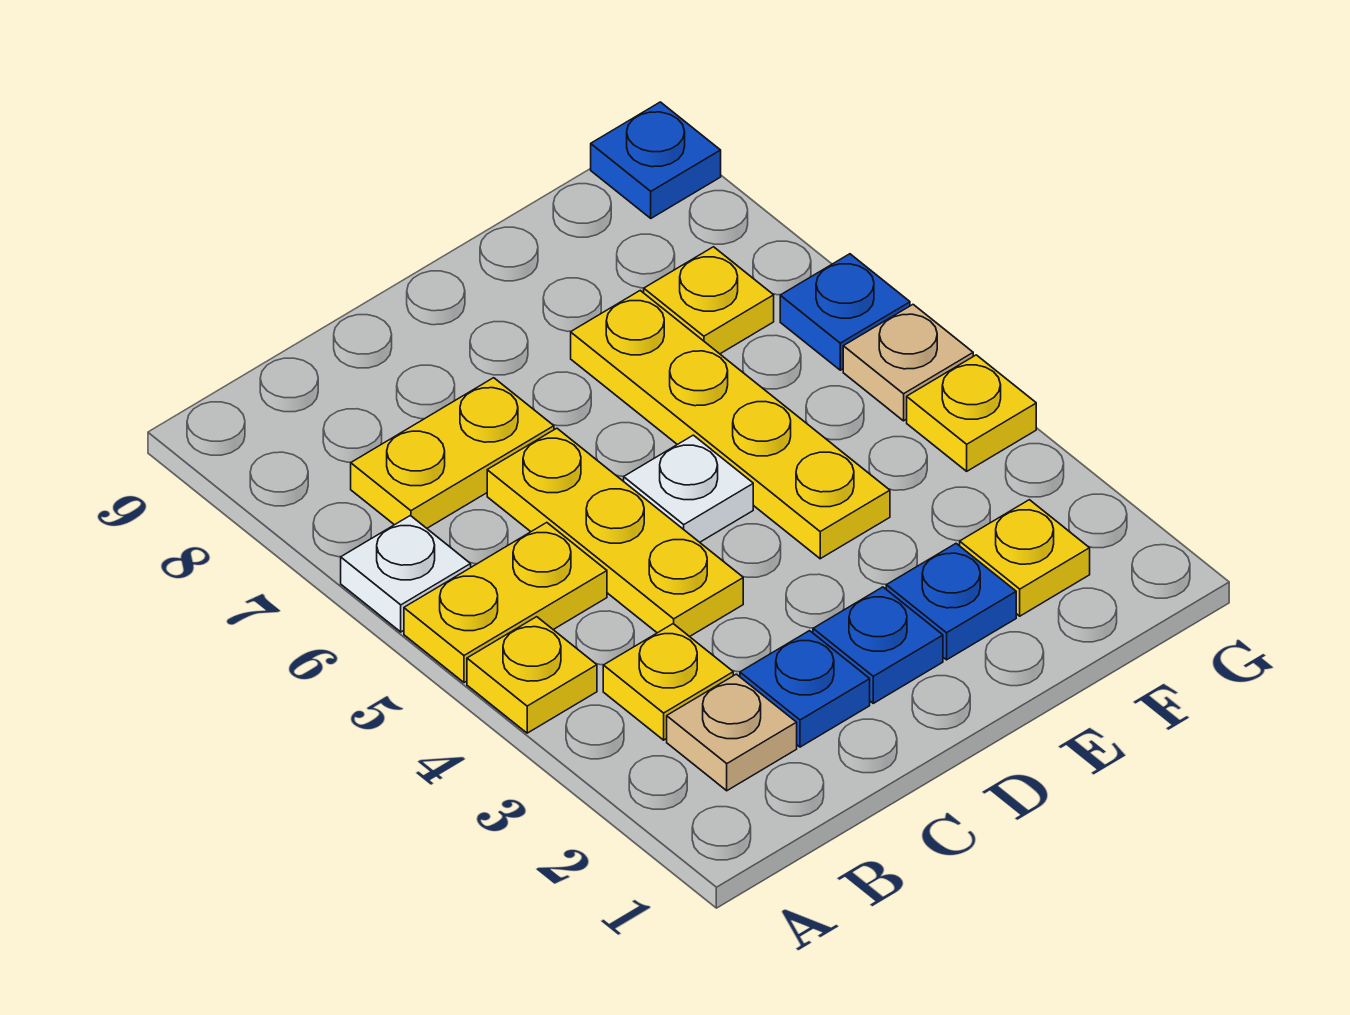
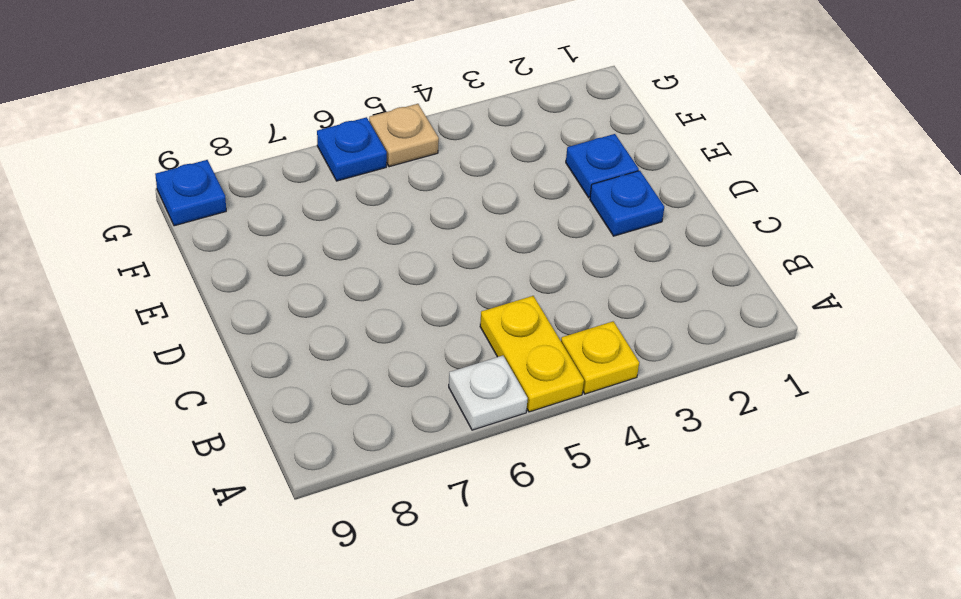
none -> tan plate B2 level 1
none -> yellow plate B3 level 1
none -> yellow plate B7:C7 level 1

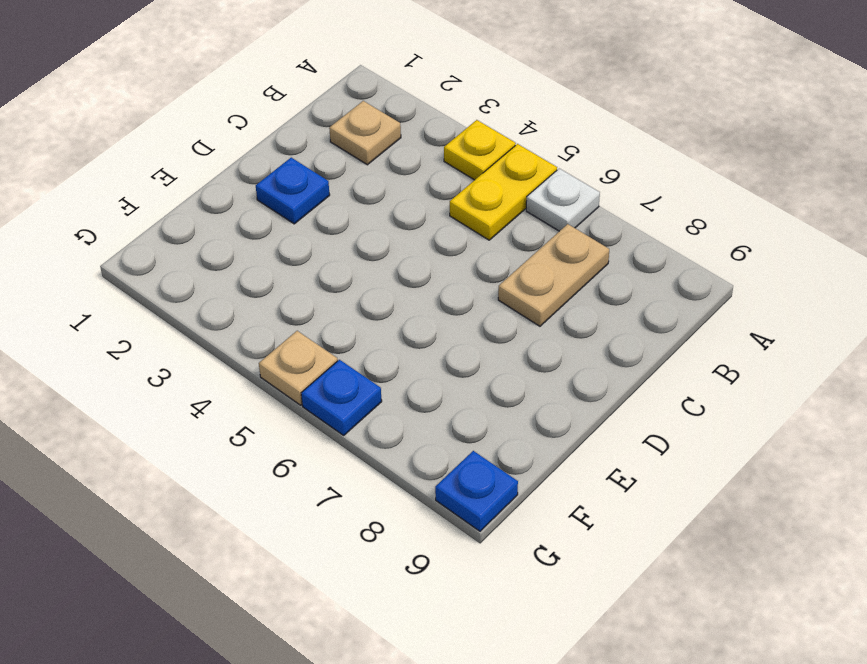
tan plate B7:C7 level 1 -> yellow plate B7:C7 level 1
none -> yellow plate B3 level 1
none -> blue plate C2 level 1
none -> yellow plate C4:C6 level 1

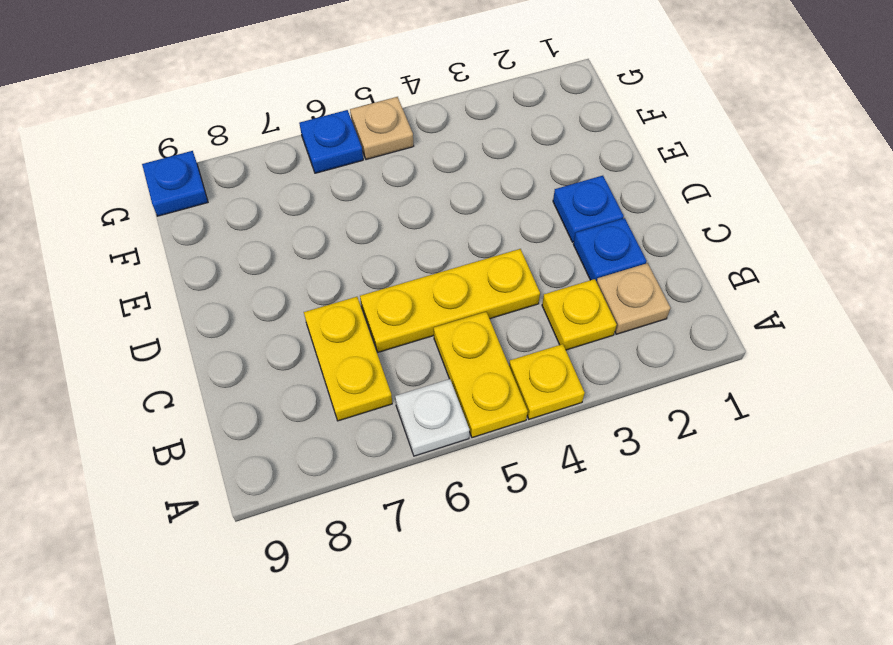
none -> white plate D5 level 1
none -> blue plate E2 level 1
none -> yellow plate E4:E7 level 1

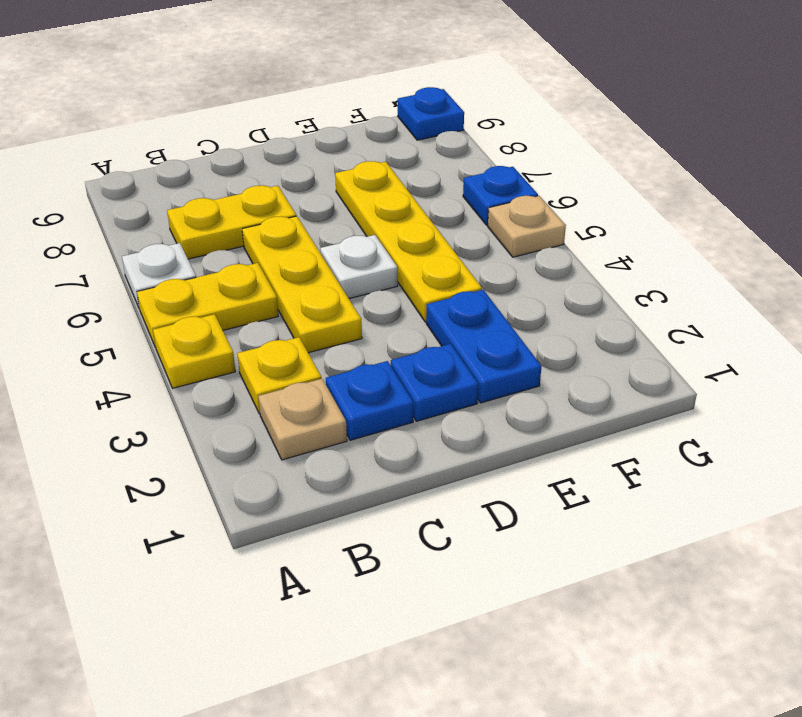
blue plate E2:E3 level 1 -> blue plate E2 level 1
none -> yellow plate F2 level 1
none -> yellow plate F7 level 1
none -> yellow plate G4 level 1

